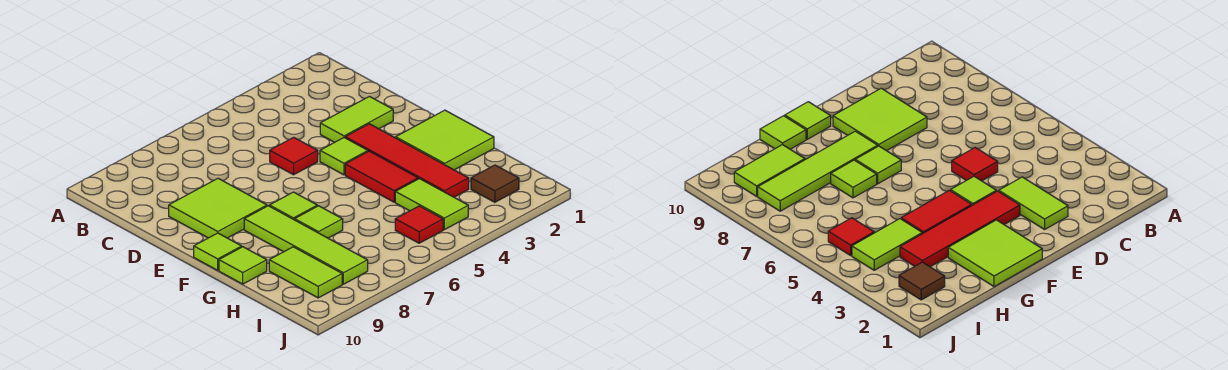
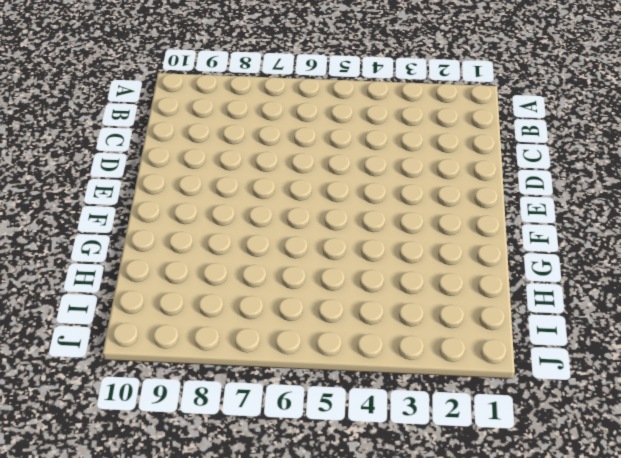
none -> lime tile D2:D3 level 1
none -> red tile D5 level 1
none -> lime tile D8:E9 level 1

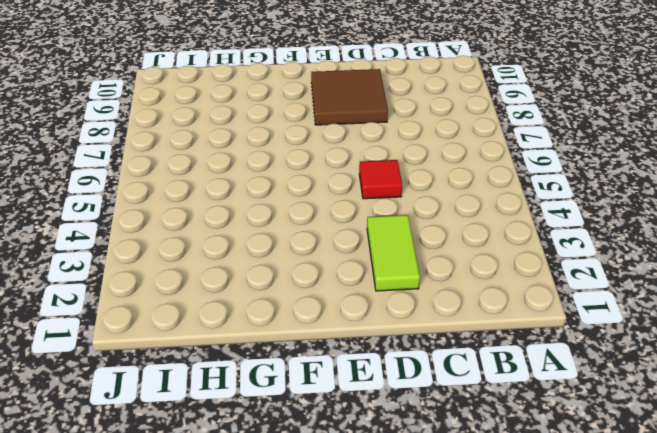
brown tile D8:E9 level 1 -> lime tile D8:E9 level 1
none -> red tile E3:H3 level 1
none -> lime tile E4 level 1
none -> lime tile F1:G2 level 1

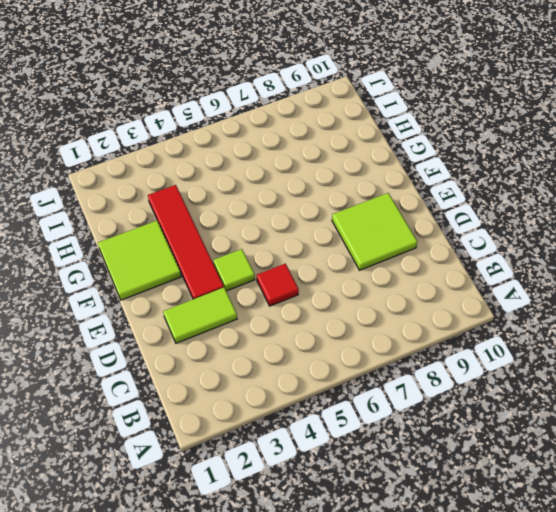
none -> red tile F4:G4 level 1
none -> lime tile F7 level 1
none -> lime tile F8:I8 level 1

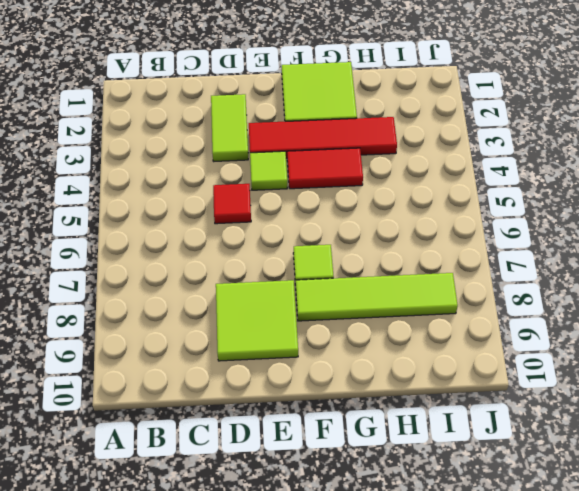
none -> lime tile F10 level 1
none -> lime tile G7 level 1
none -> lime tile G10 level 1

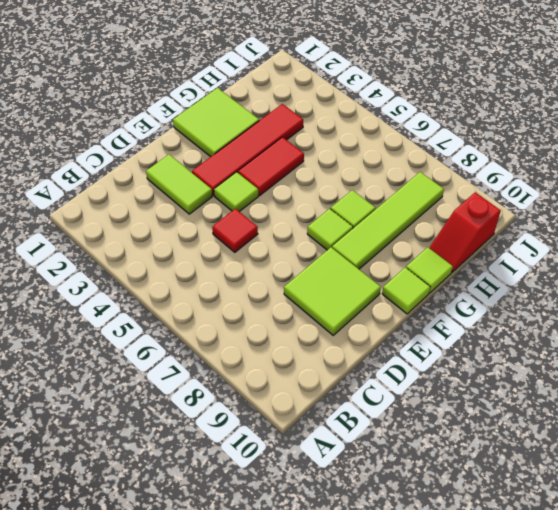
red slope H10:I10 level 1 top I -> none
none -> lime tile H4:I4 level 1
none -> lime tile H9:I9 level 1
none -> brown tile I2 level 1

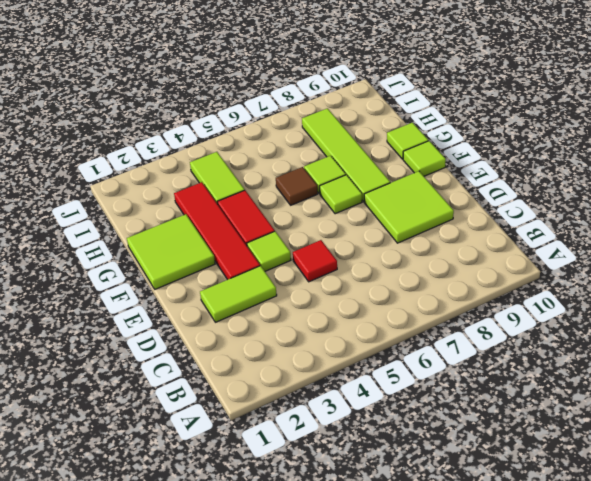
brown tile G6 level 1 -> brown tile I2 level 1
none -> lime tile H9:I9 level 1
none -> red tile I5 level 1

